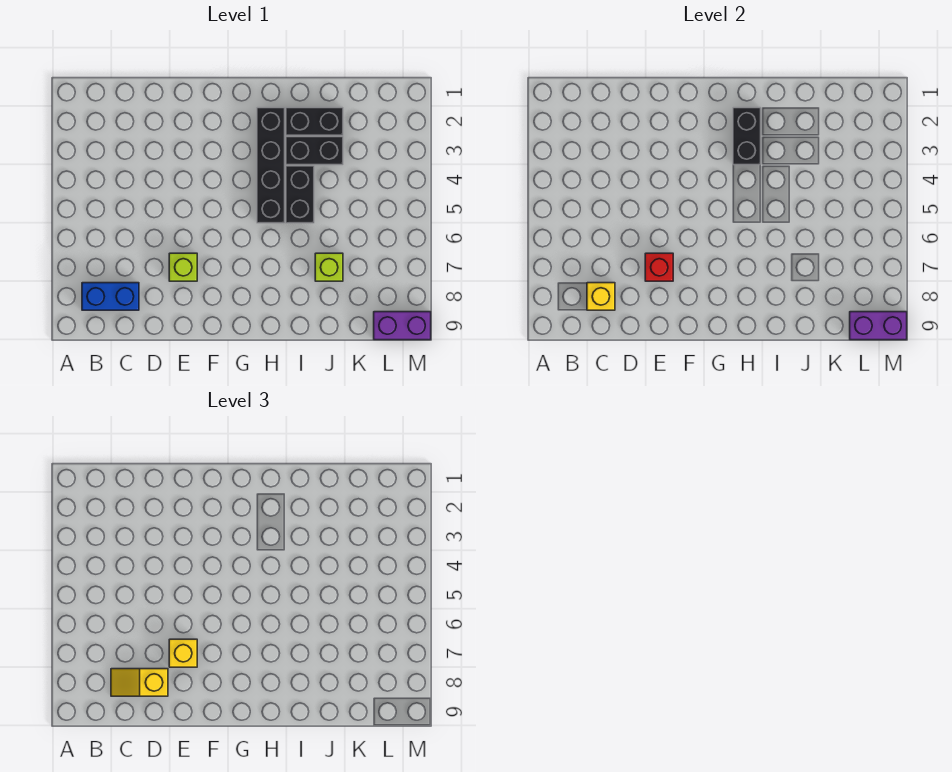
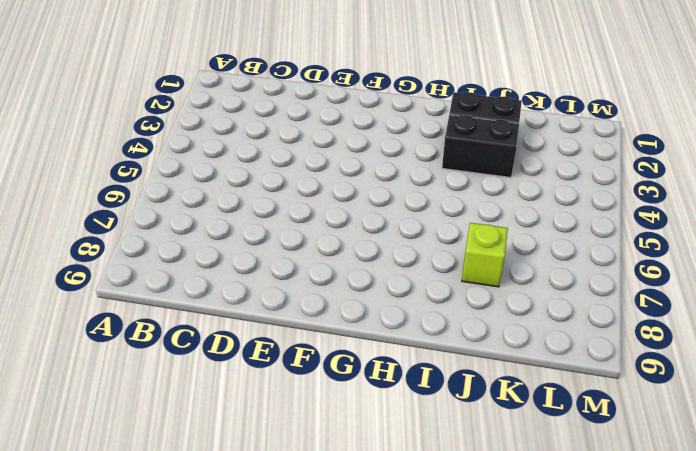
none -> blue brick B8:C8 level 1
none -> lime brick E7 level 1
none -> black brick H2:H5 level 1

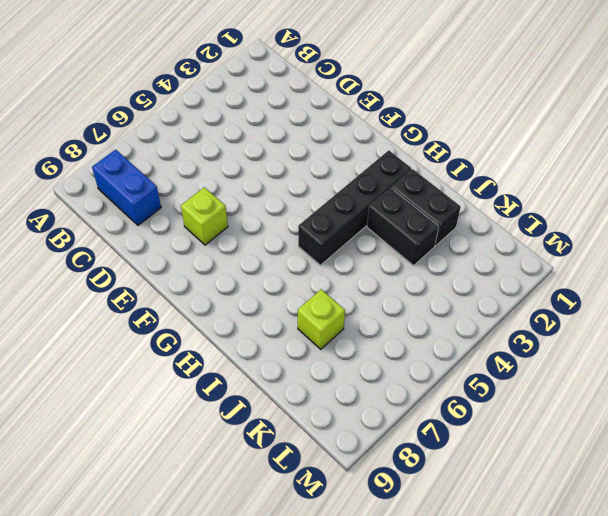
none -> black brick I4:I5 level 1
none -> purple brick L9:M9 level 1
none -> yellow brick C8 level 2

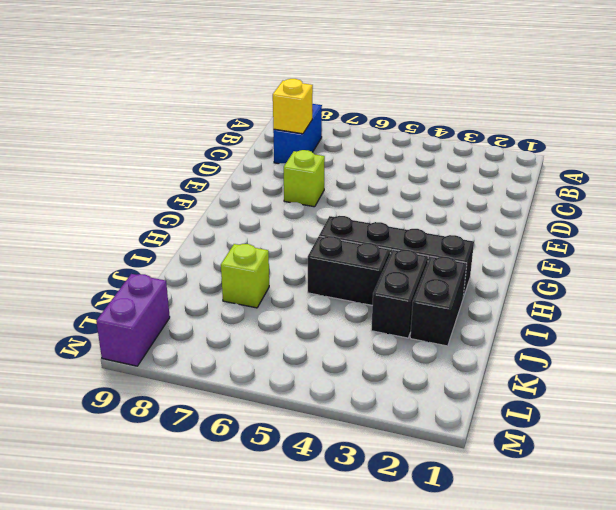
none -> red brick E7 level 2
none -> black brick H2:H3 level 2
none -> purple brick L9:M9 level 2

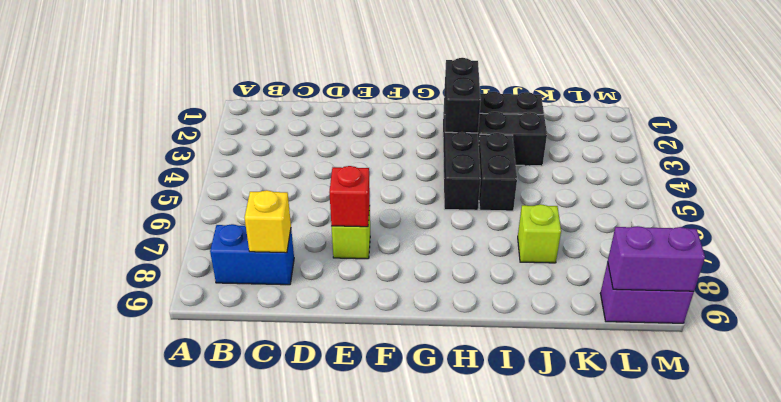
none -> yellow slope C8:D8 level 3 top D
none -> yellow brick E7 level 3

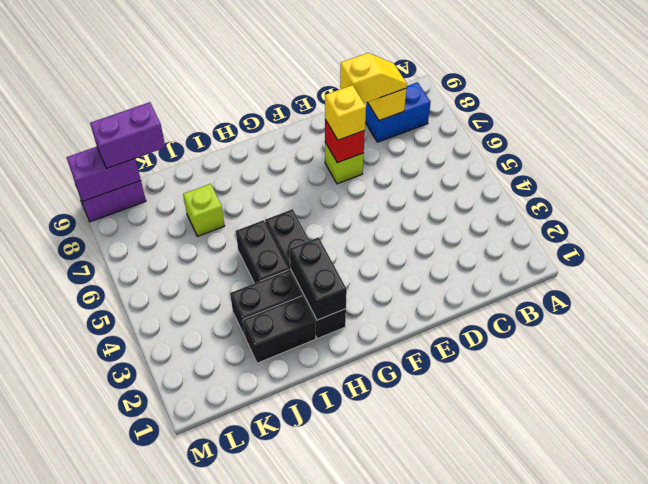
purple brick K9:L9 level 3 -> none

